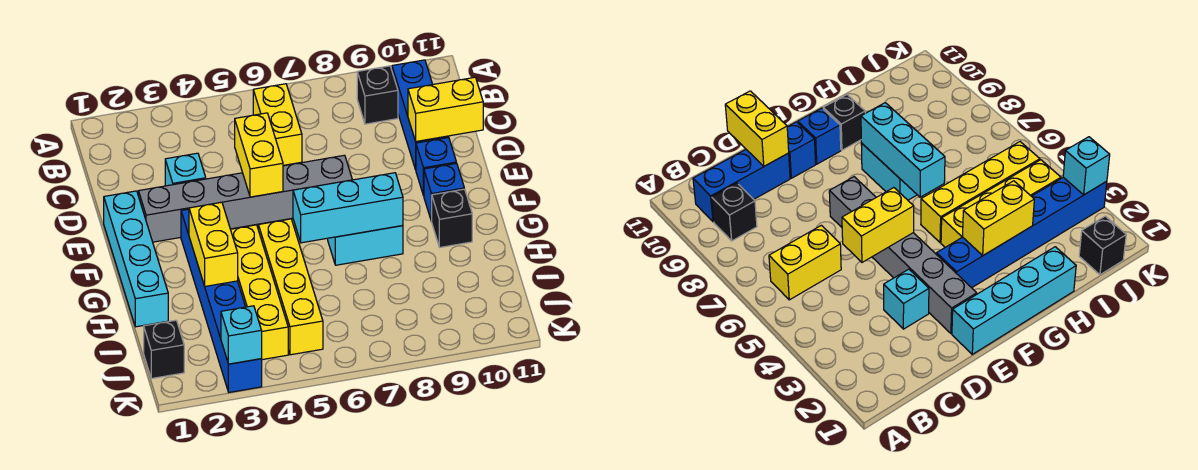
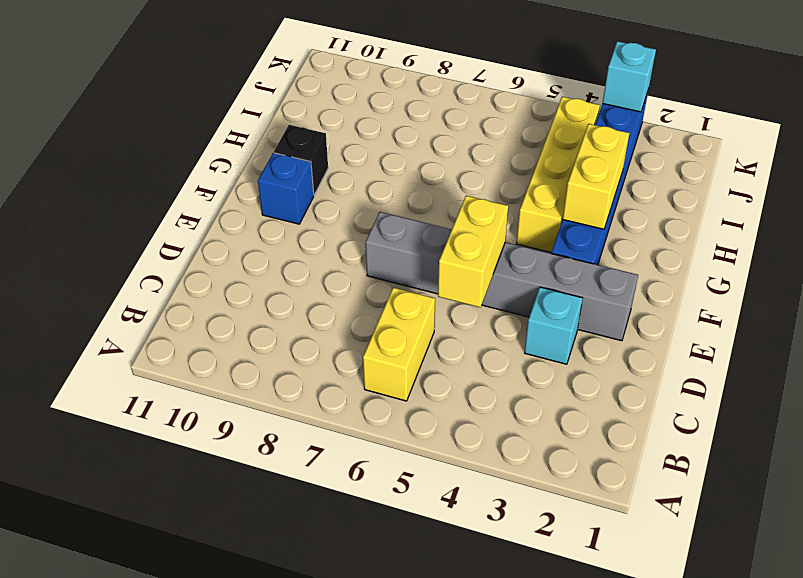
none -> black brick B9 level 1
none -> blue brick B10:D10 level 1
none -> cyan brick E1:H1 level 1

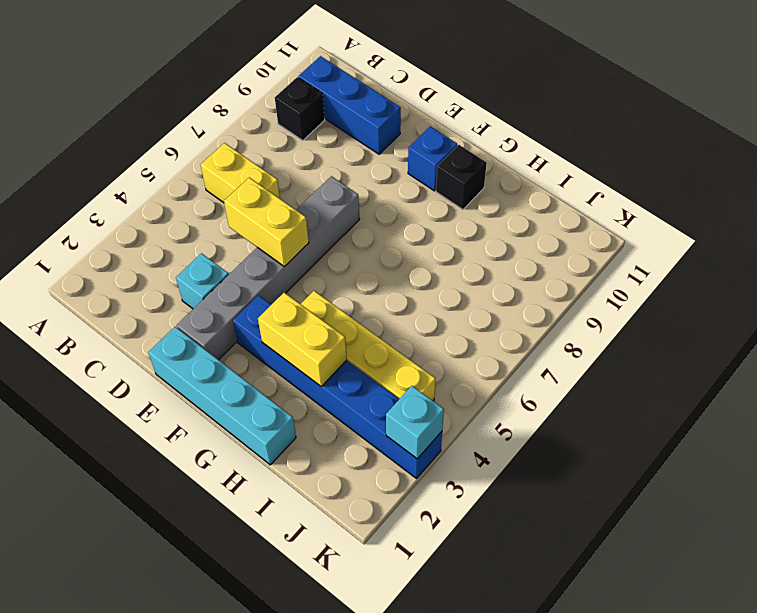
none -> blue brick E10 level 1
none -> yellow brick G5:J5 level 1
none -> cyan brick G7:G8 level 1

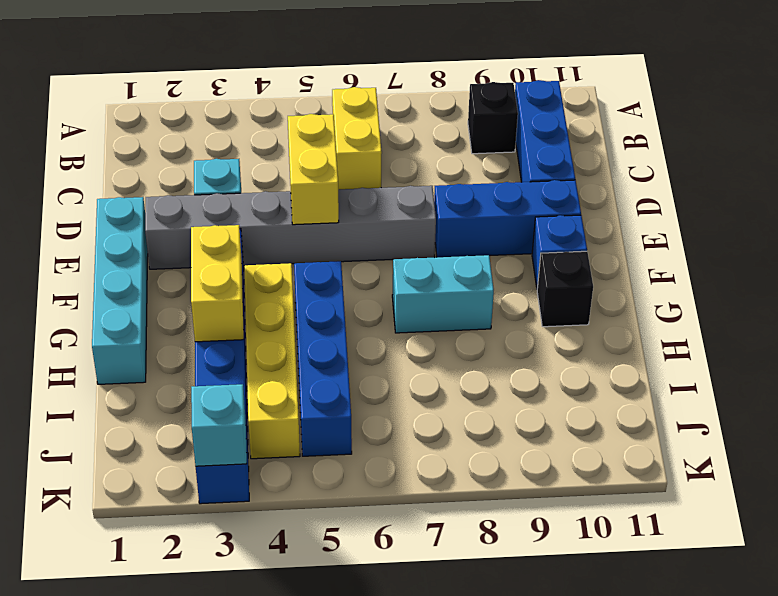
blue brick E8:E10 level 1 -> blue brick E10 level 1
blue brick G5:J5 level 1 -> yellow brick G5:J5 level 1
none -> black brick J1 level 1
none -> yellow brick D10:D11 level 2
none -> cyan brick G6:G8 level 2

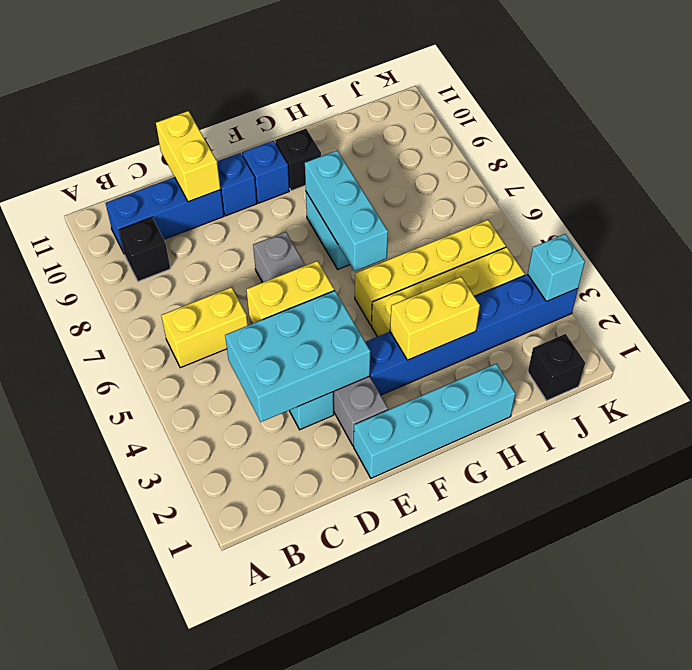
cyan brick C3:E4 level 2 -> none

